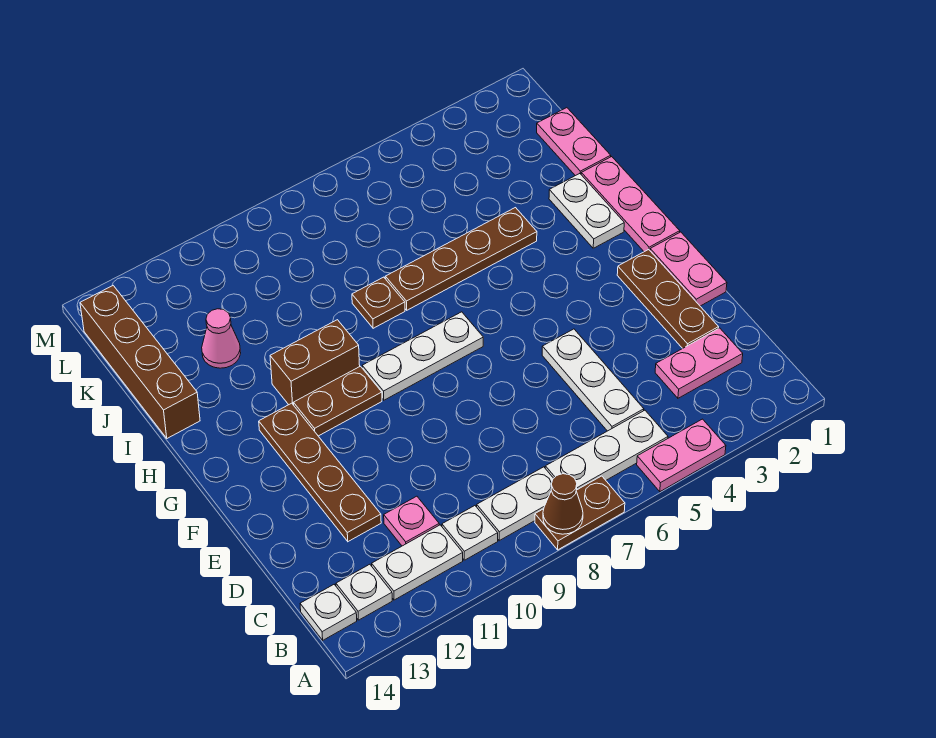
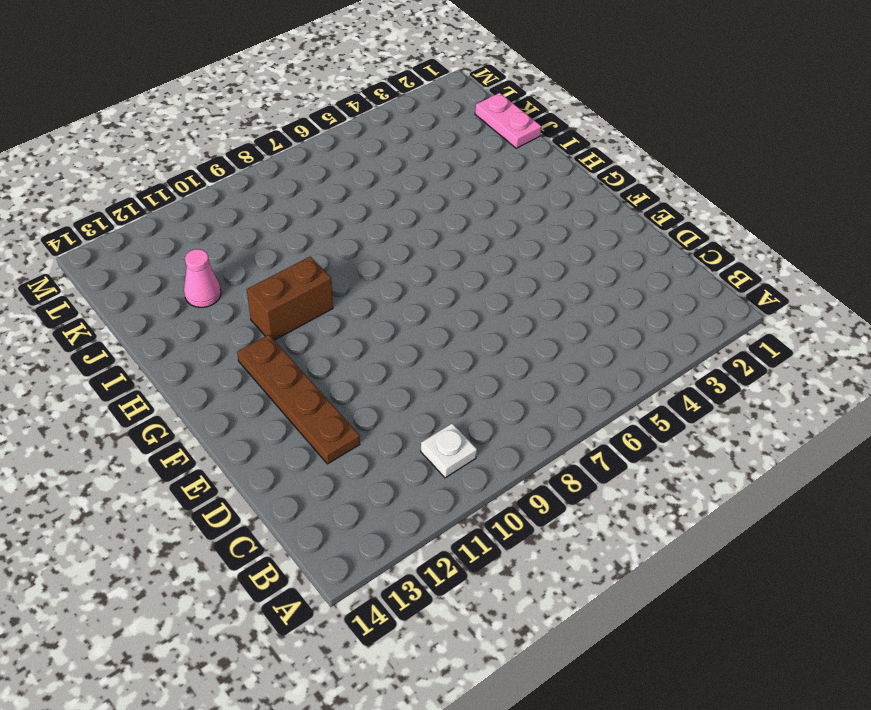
none -> pink plate A4:A5 level 1
none -> brown plate A7:A8 level 1
none -> white plate B5:B7 level 1

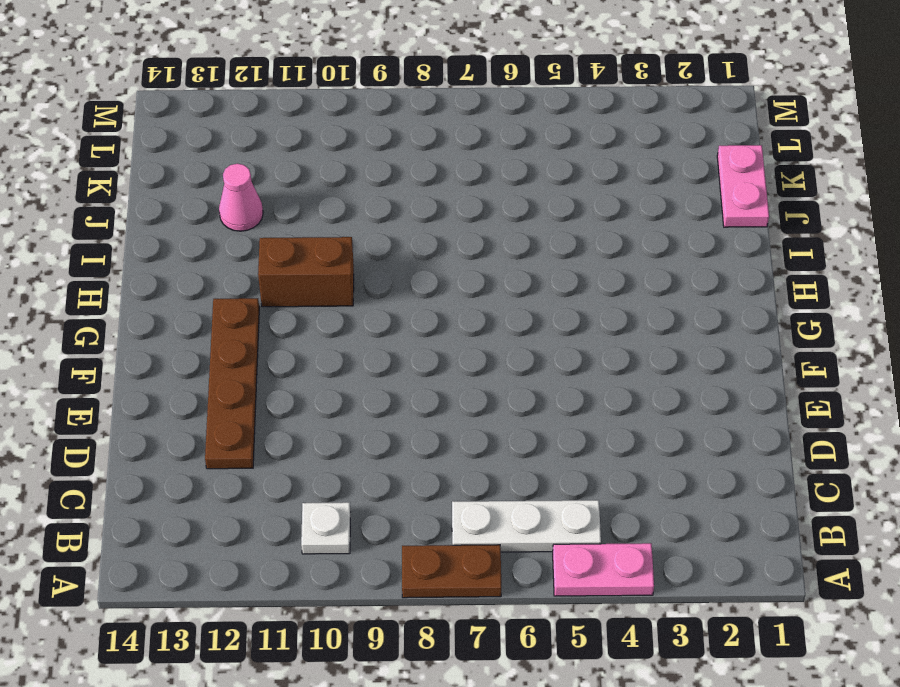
none -> white plate B8:B9 level 1
none -> white plate B11:B12 level 1
none -> white plate B13 level 1

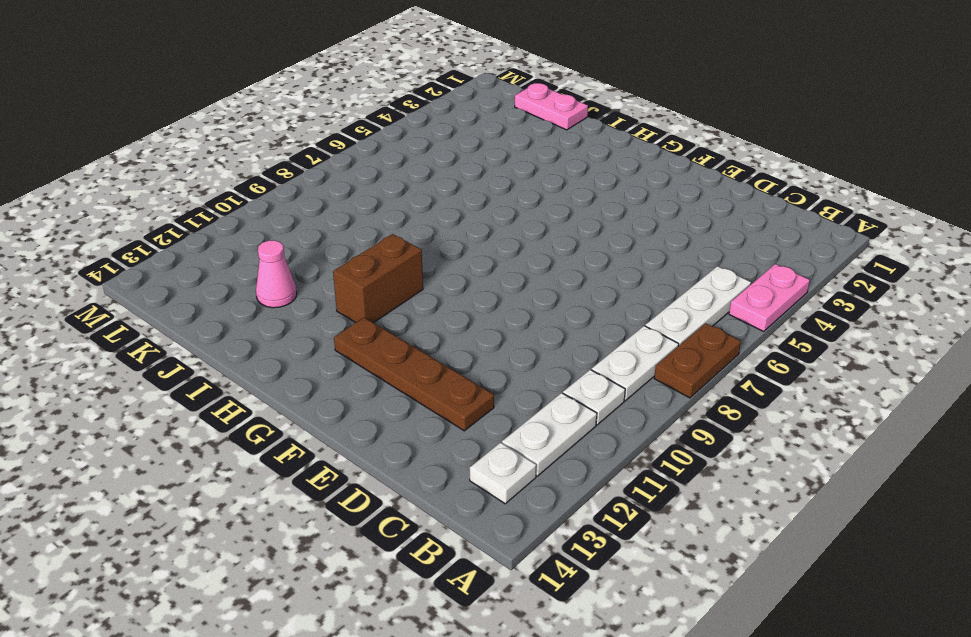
none -> white plate B14 level 1
none -> pink plate C2:C3 level 1
none -> white plate C5:E5 level 1

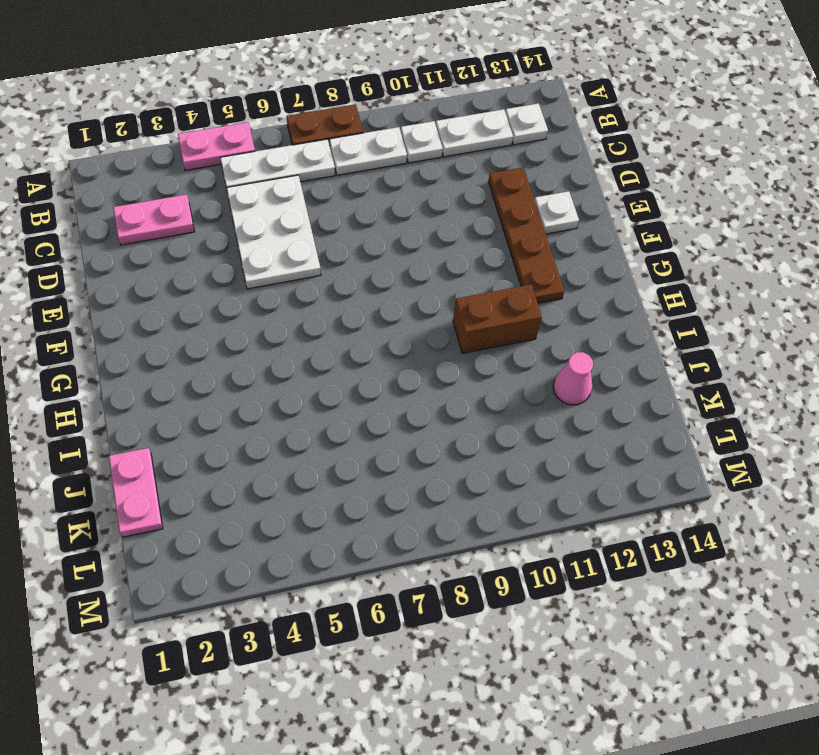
white plate C5:E6 level 1 -> white plate C5:E5 level 1
white plate E13 level 1 -> white plate B14 level 1
none -> pink plate C11 level 1
none -> brown plate D2:F2 level 1
none -> pink plate E1:F1 level 1

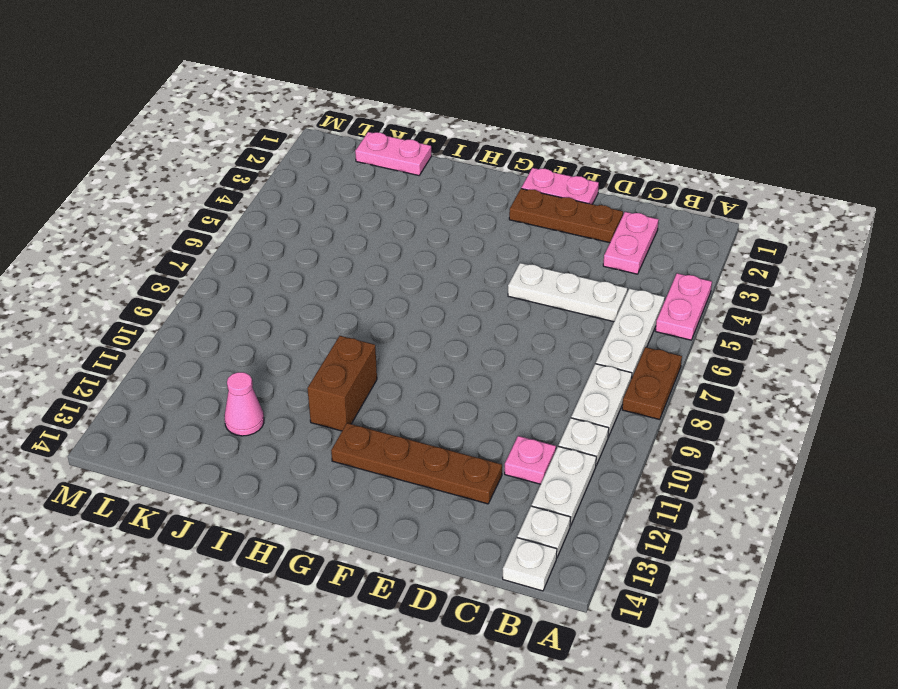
none -> pink plate G1:I1 level 1
none -> white plate G7:G9 level 1
none -> brown plate G10:G11 level 1

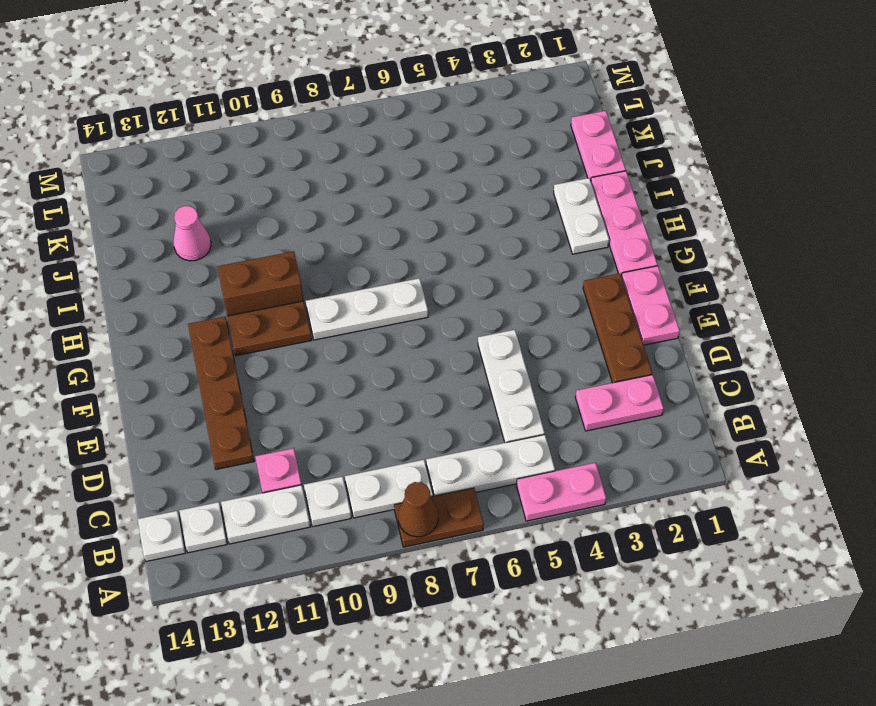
none -> brown plate I4:I7 level 1
none -> brown plate I8 level 1
none -> brown brick I14:L14 level 1

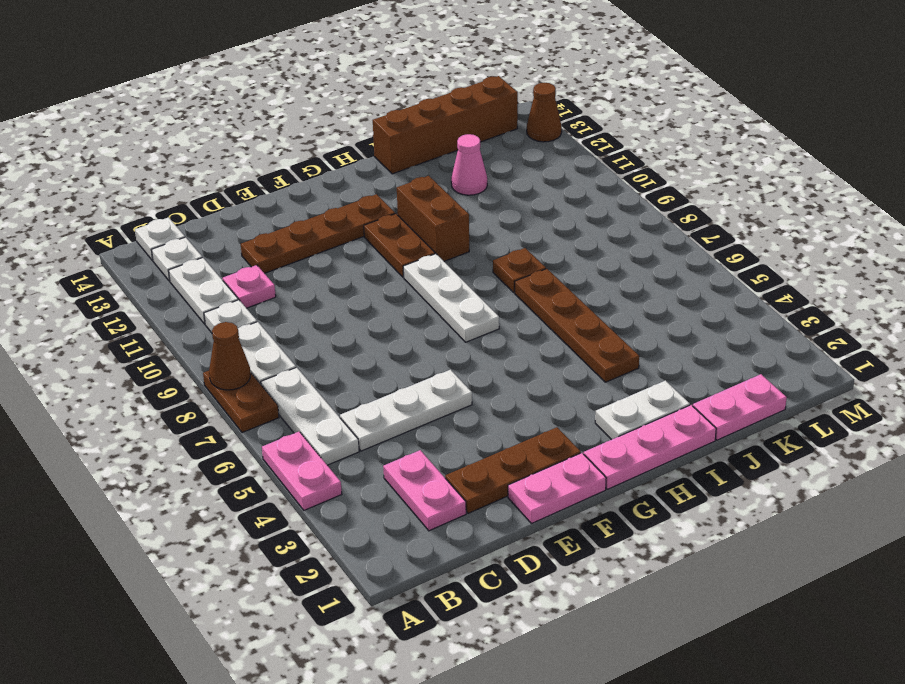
brown cone M13 level 1 -> none

